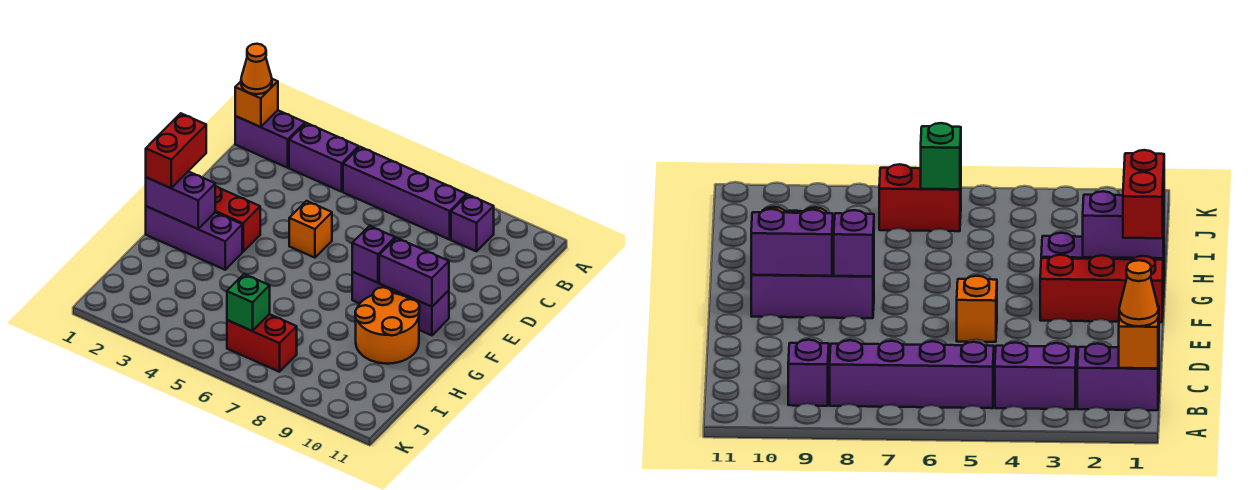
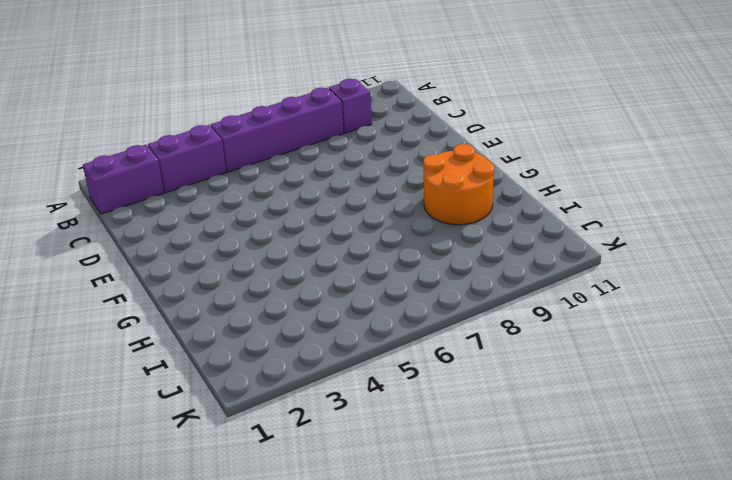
none -> orange brick E5 level 1
none -> red brick F1:F3 level 1
none -> purple brick F8:F10 level 1

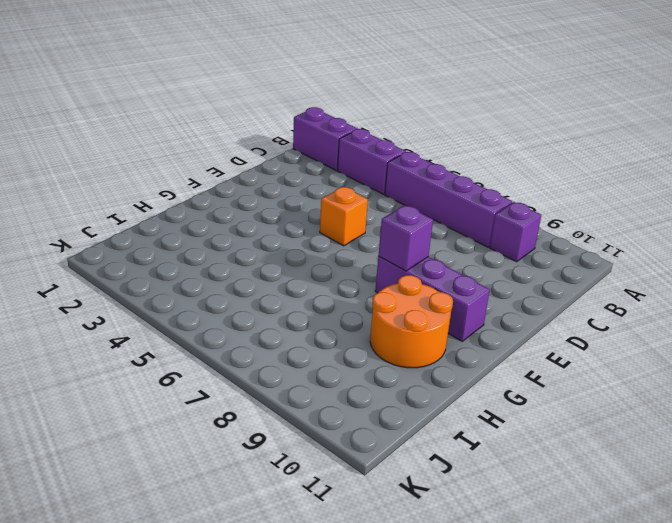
none -> red brick F1:F3 level 1
none -> purple brick G1:G3 level 1
none -> red brick J6:J7 level 1

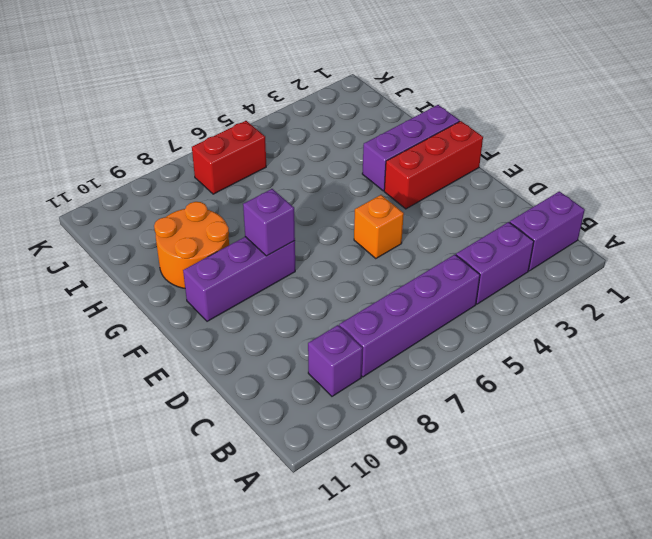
none -> orange brick B1 level 2
none -> purple brick F9:F10 level 2
none -> purple brick G1:G2 level 2

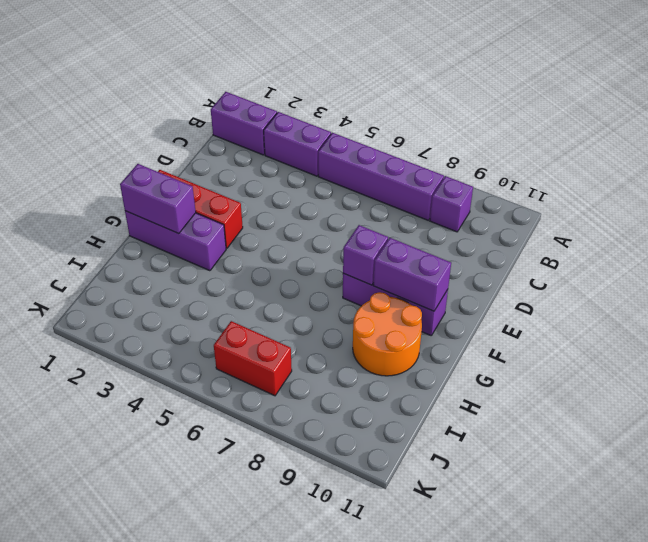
none -> orange brick E5 level 1
none -> orange brick B1 level 2
none -> green brick J6 level 2

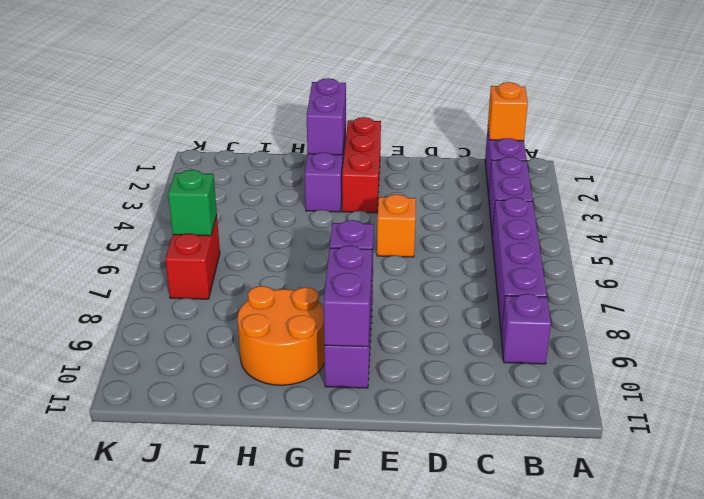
none -> orange cone B1 level 3
none -> red brick F1:G1 level 3

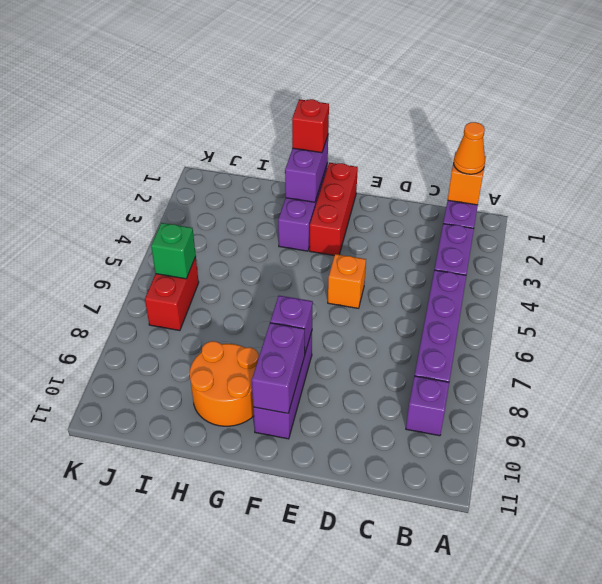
red brick G1 level 3 -> red brick F1:G1 level 3

